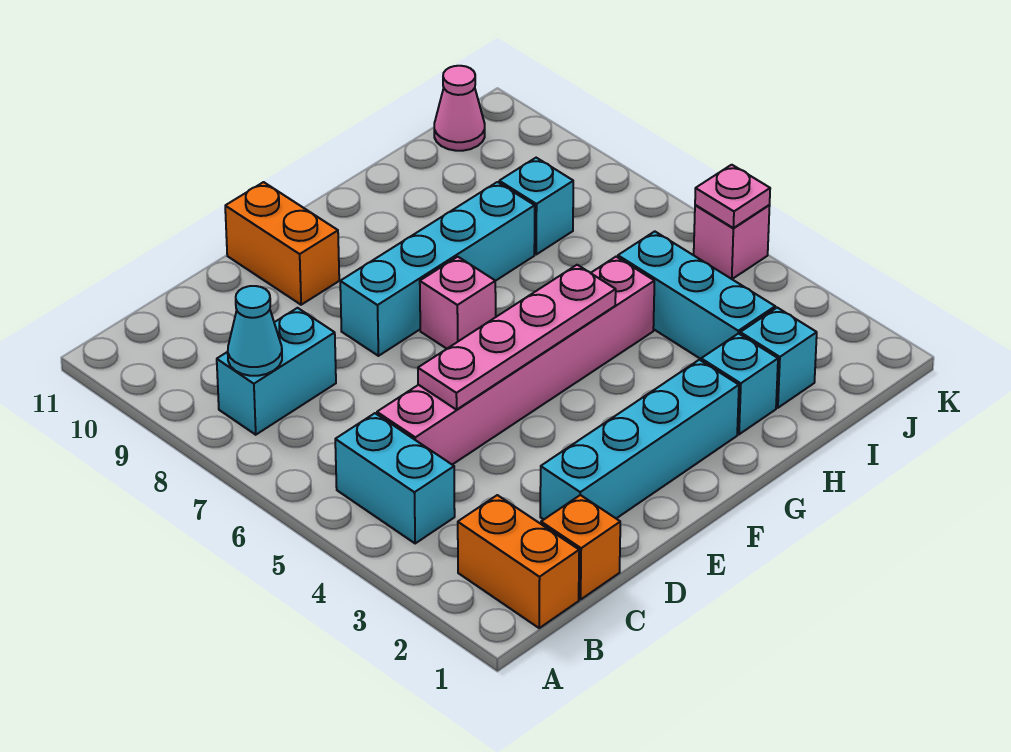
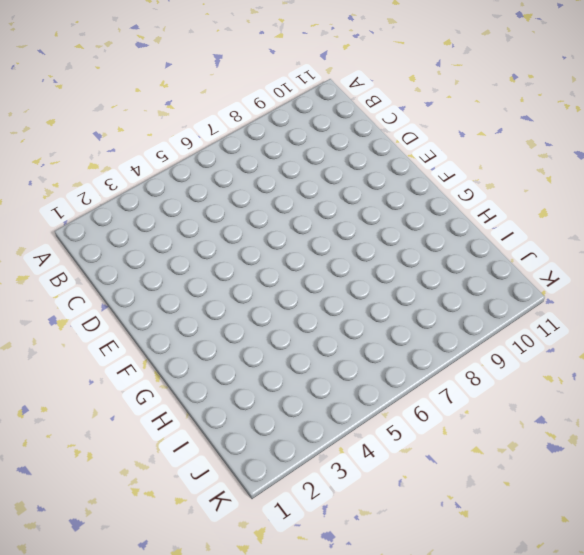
none -> orange brick B1:B2 level 1
none -> cyan brick B4:B5 level 1
none -> cyan brick B8:C8 level 1

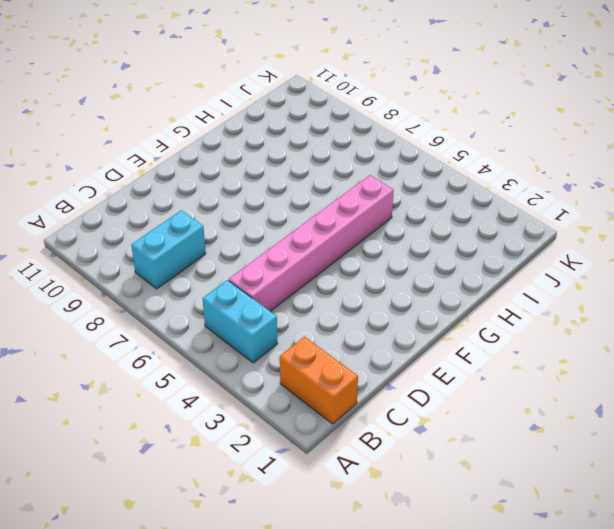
none -> orange brick C1 level 1
none -> cyan brick D2:G2 level 1
none -> cyan brick E8:H8 level 1

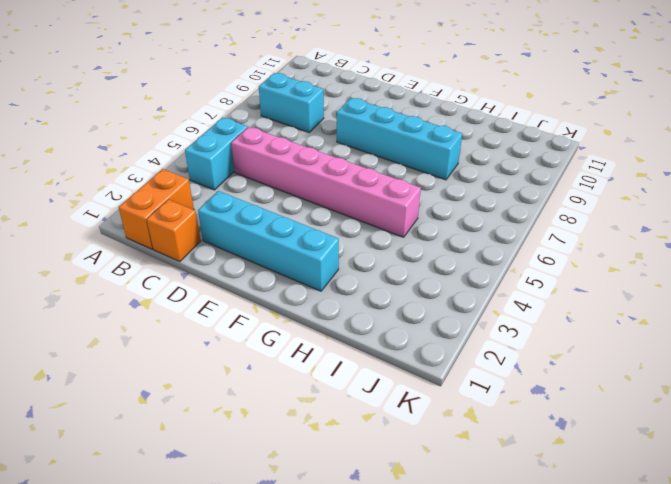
none -> orange brick E10:E11 level 1
none -> pink brick F7 level 1
none -> cyan brick H2 level 1

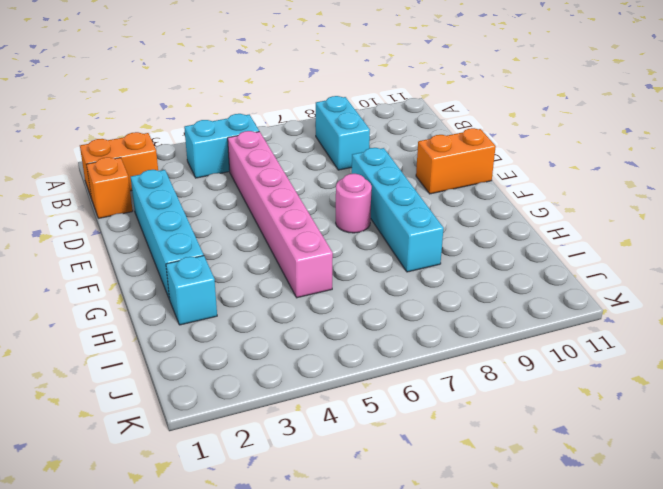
pink round brick F7 level 1 -> pink brick F7 level 1
none -> cyan brick I2 level 1
none -> cyan brick I3:I5 level 1
none -> cyan brick I8 level 1

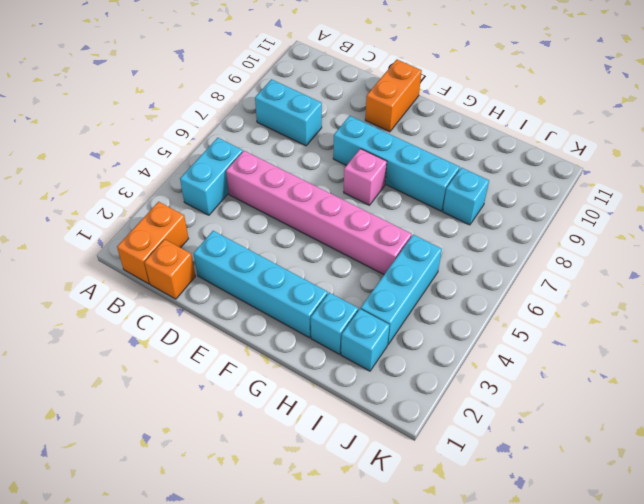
none -> pink cone J11 level 1
none -> pink brick K5 level 1
none -> cyan cone B8 level 2

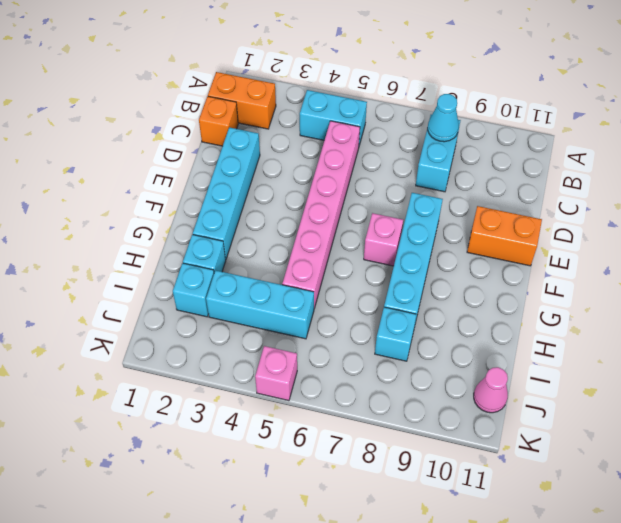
none -> pink plate D5:G5 level 2
none -> pink plate K5 level 2

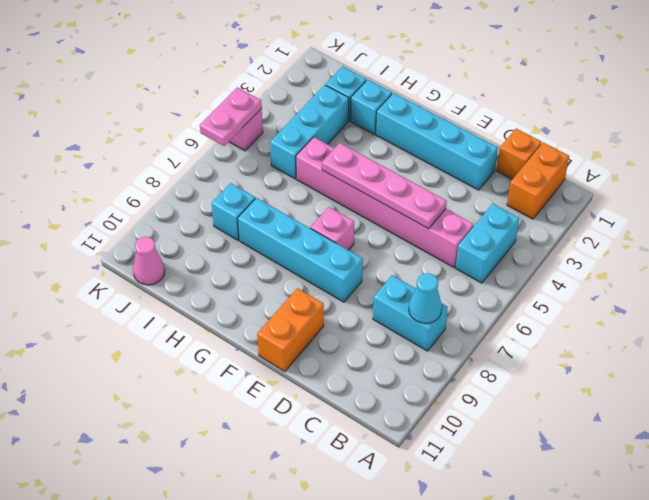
pink plate K5:K6 level 2 -> pink plate K5 level 2

